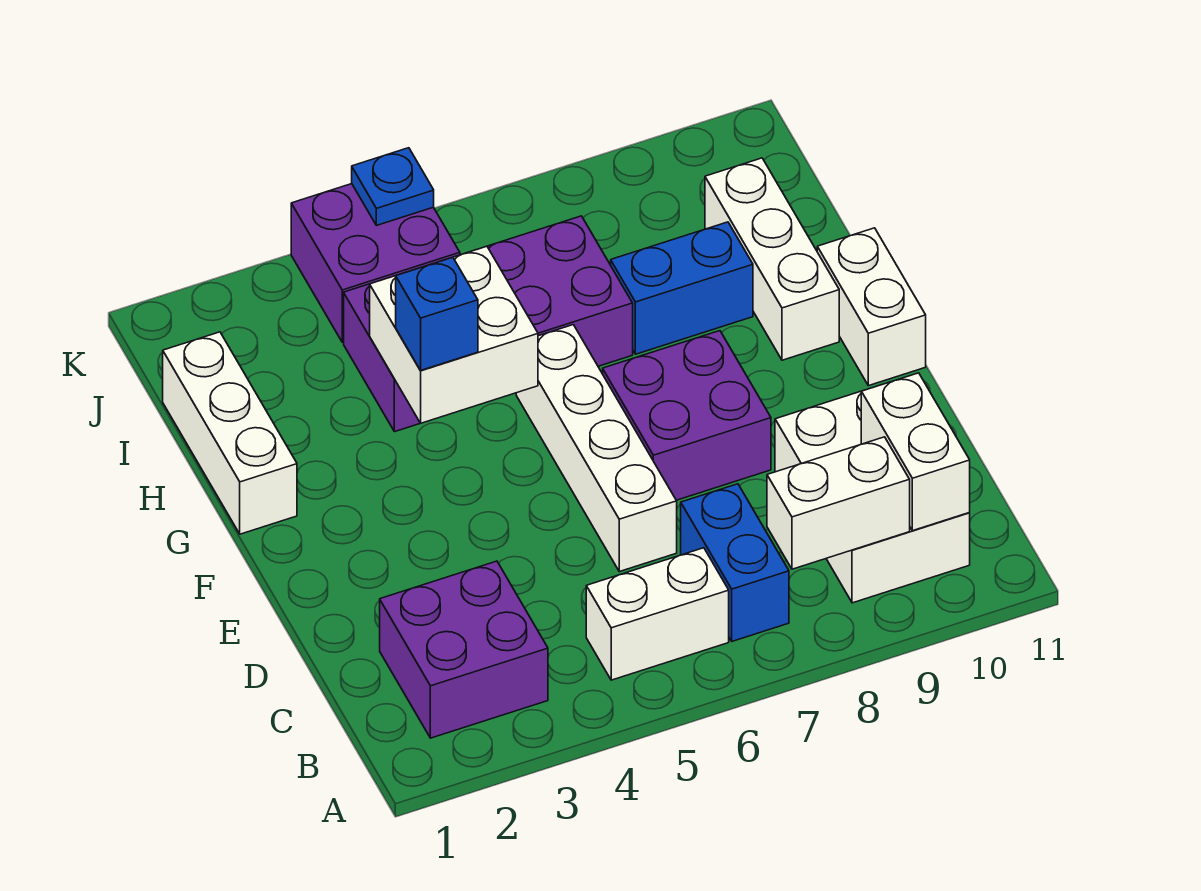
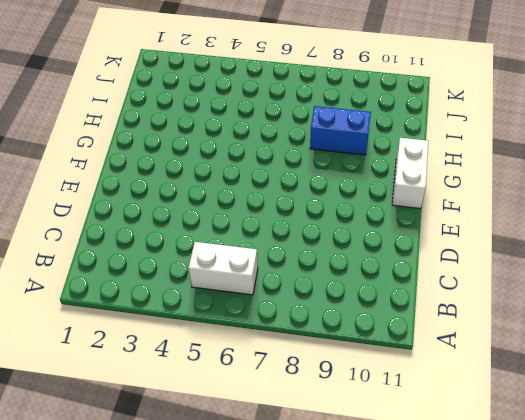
none -> purple brick B2:C3 level 1
none -> blue brick B7:C7 level 1
none -> white brick B9:D10 level 1

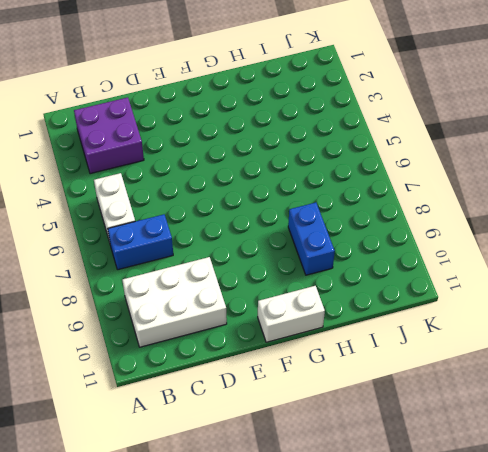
none -> white brick D6:G6 level 1
none -> purple brick E7:F8 level 1
none -> white brick G1:I1 level 1

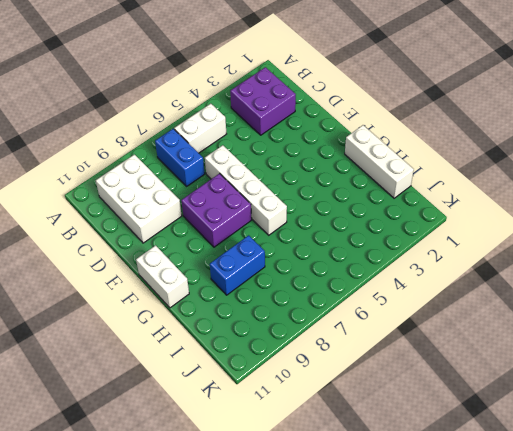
none -> white brick G10:I10 level 1
none -> purple brick H4:I7 level 1
none -> purple brick J4:K5 level 1

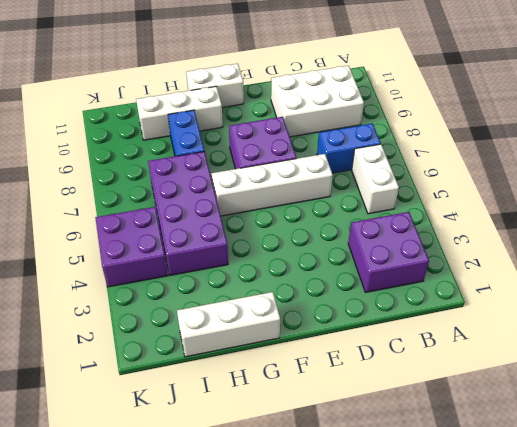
none -> white brick B8:B9 level 2
none -> white brick B10:C10 level 2
none -> white brick G4:H5 level 2

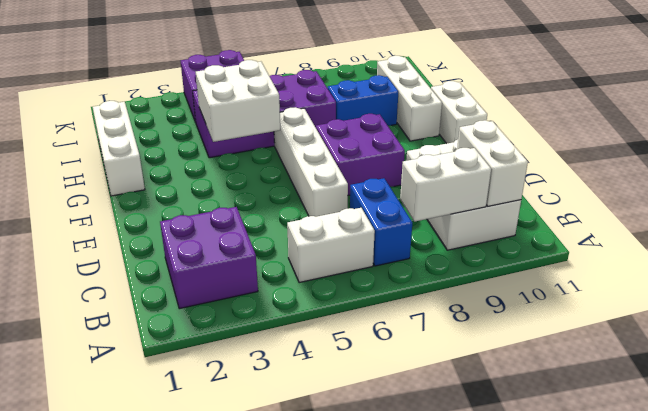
none -> blue plate K5 level 2
none -> blue brick G4 level 3

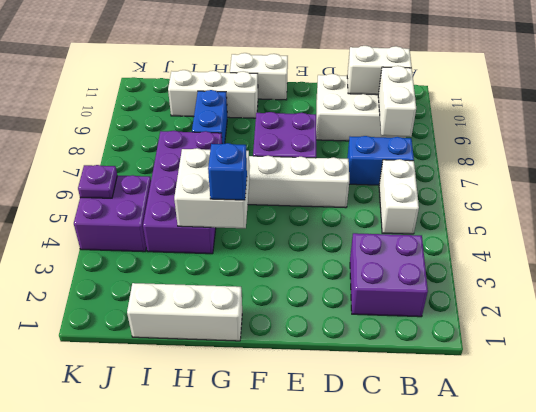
purple plate K5 level 2 -> blue plate K5 level 2

